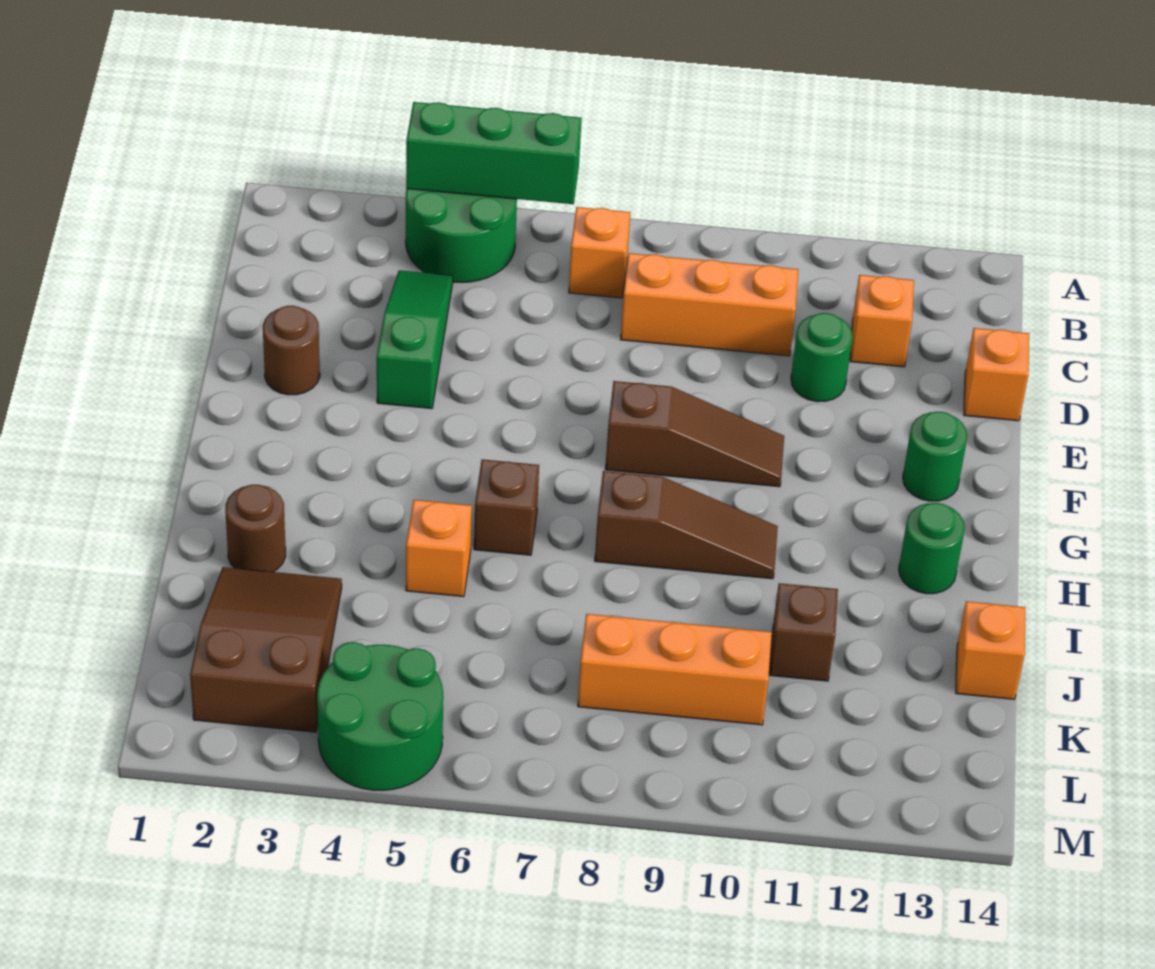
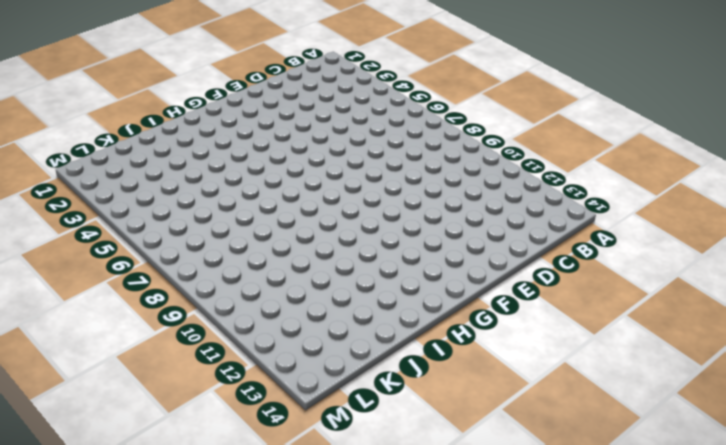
none -> green round brick A4:B5 level 1
none -> orange brick B7 level 1
none -> green slope C4:E4 level 1 top E

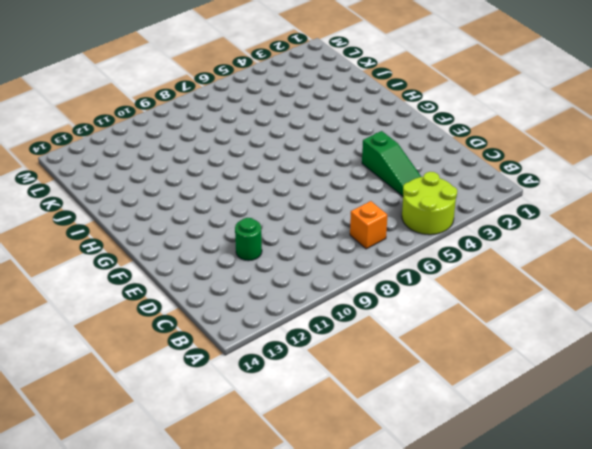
lime round brick A4:B5 level 1 -> green round brick A4:B5 level 1
none -> orange brick C8:C10 level 1
none -> orange brick C12 level 1
none -> orange brick D14 level 1

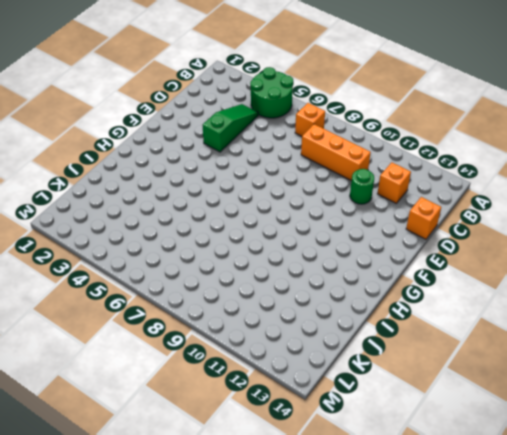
none -> brown round brick E2 level 1
none -> brown slope F8:F10 level 1 top 8
none -> green round brick F13 level 1

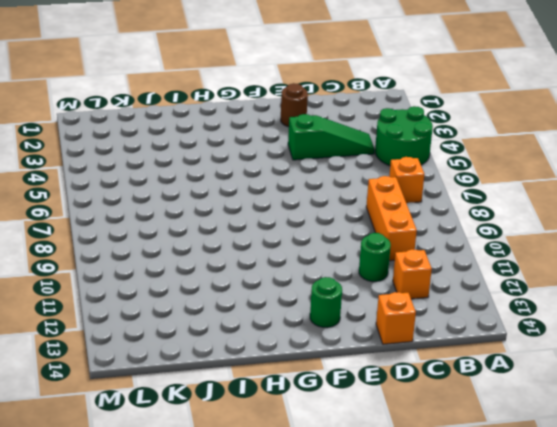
none -> brown slope F8:F10 level 1 top 8
none -> brown brick H6 level 1
none -> brown slope H8:H10 level 1 top 8

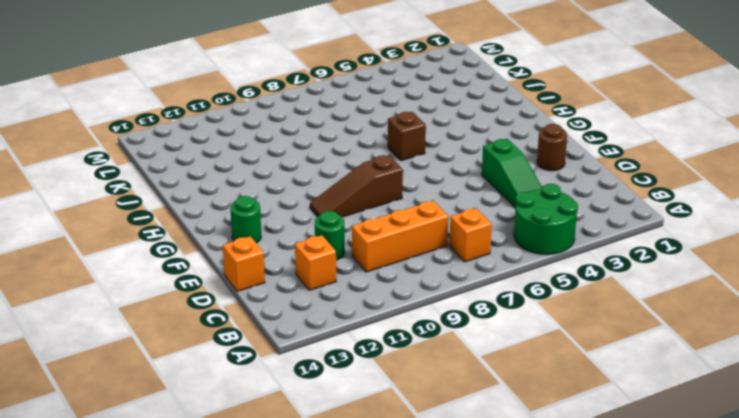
none -> brown slope H8:H10 level 1 top 8
none -> green round brick H13 level 1
none -> brown round brick I2 level 1

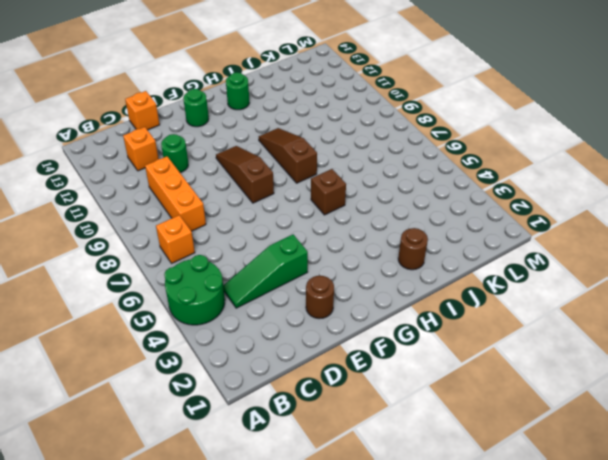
none -> orange brick I5 level 1
none -> brown slope J2:L3 level 1 top L
none -> brown brick J11 level 1

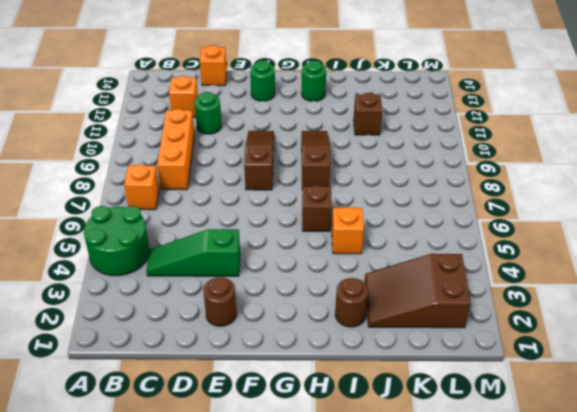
none -> orange brick J14 level 1
none -> orange brick K8:K10 level 1
none -> green round brick L4:M5 level 1

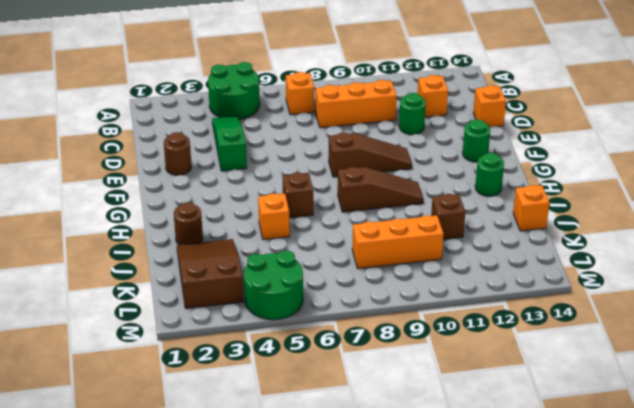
none -> green brick A4:A6 level 2

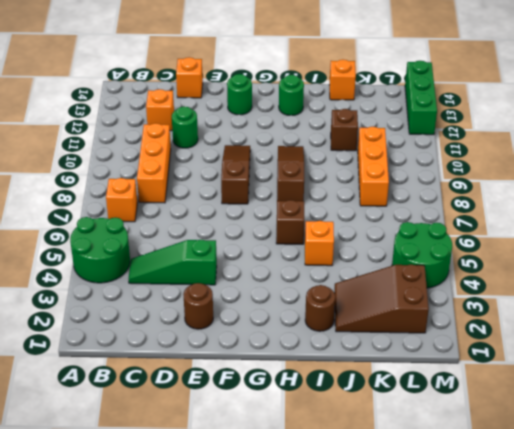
green brick M12:M14 level 1 -> green brick A4:A6 level 2

